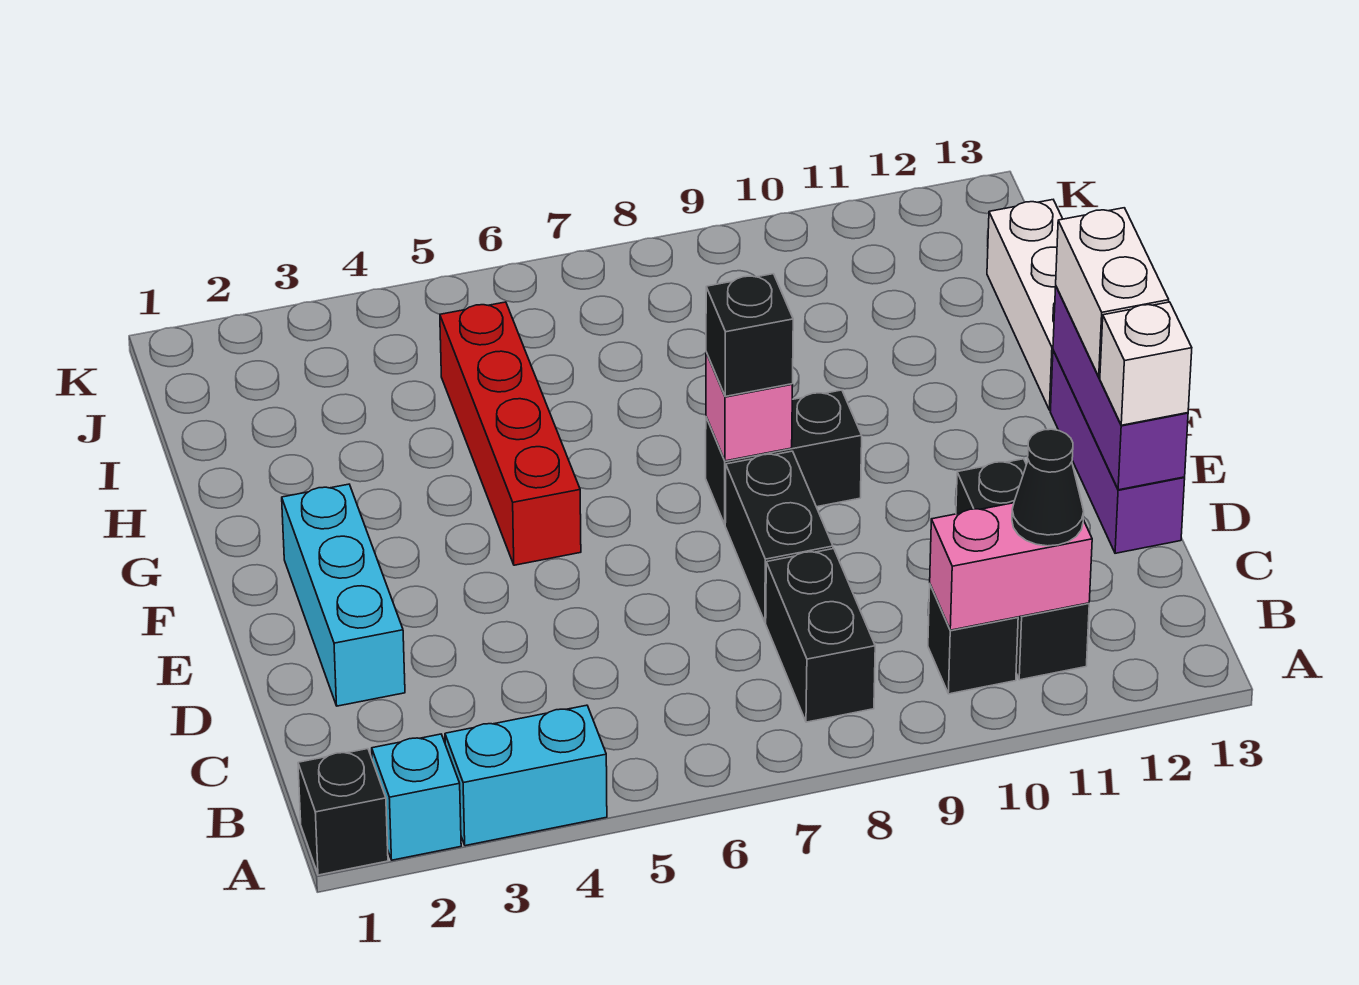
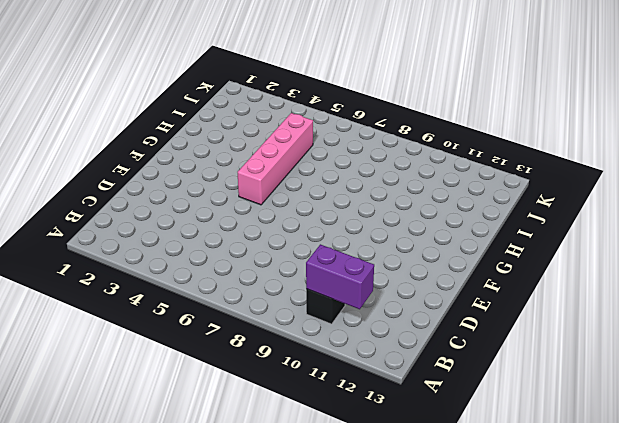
purple brick B10:B11 level 2 -> pink brick B10:B11 level 2
pink brick F5:I5 level 1 -> red brick F5:I5 level 1
none -> black brick A1 level 1
none -> cyan brick A2 level 1
none -> cyan brick A3:A4 level 1

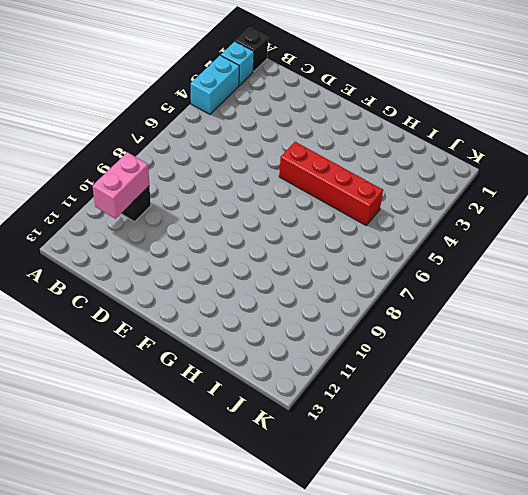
none -> black brick B8:C8 level 1
none -> black brick B11:D11 level 1
none -> cyan brick D2:F2 level 1

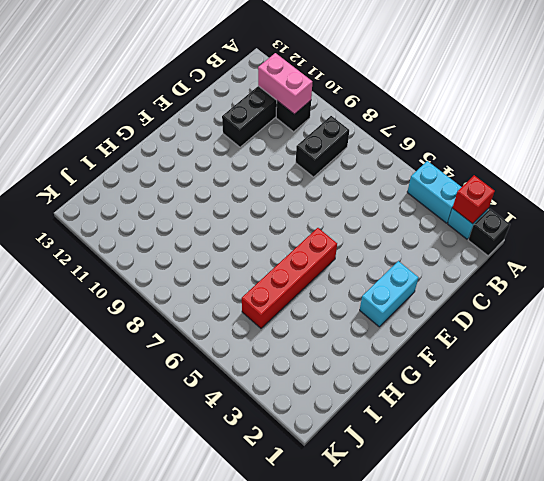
red brick A2 level 2 -> none
cyan brick E2:F2 level 1 -> cyan brick D2:F2 level 1
none -> black brick D8:E8 level 1
none -> purple brick D13:F13 level 1
none -> black brick F8:F9 level 1

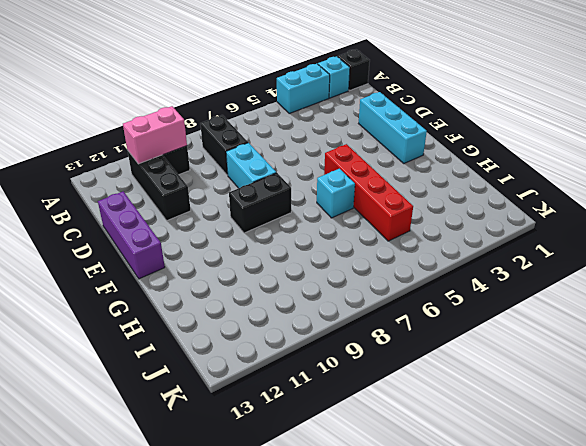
cyan brick D8:E8 level 1 -> black brick D8:E8 level 1
cyan brick G6 level 1 -> none
none -> white brick G13:I13 level 1
none -> purple brick D13:F13 level 2
none -> pink brick F8 level 2

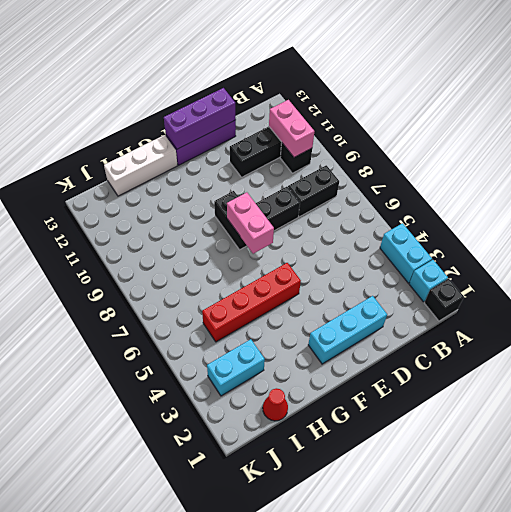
pink brick F7:F8 level 2 -> pink brick F8 level 2
red cone I1 level 1 -> none
cyan brick I3:J3 level 1 -> none
none -> black cone B11 level 3
none -> white brick D13 level 3
none -> white brick E13:F13 level 3

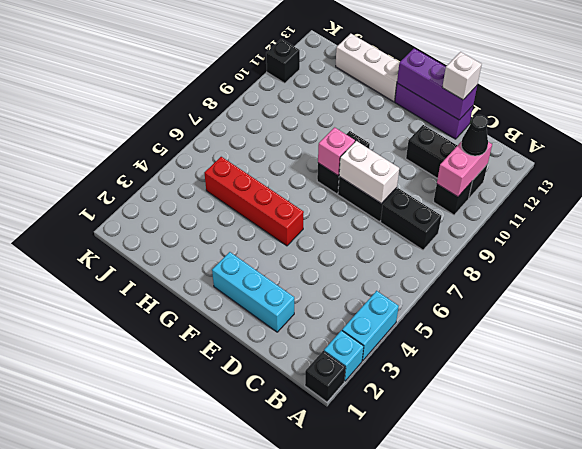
white brick D8:E8 level 2 -> white brick E13:F13 level 3
black brick K11 level 1 -> black brick F8 level 3

